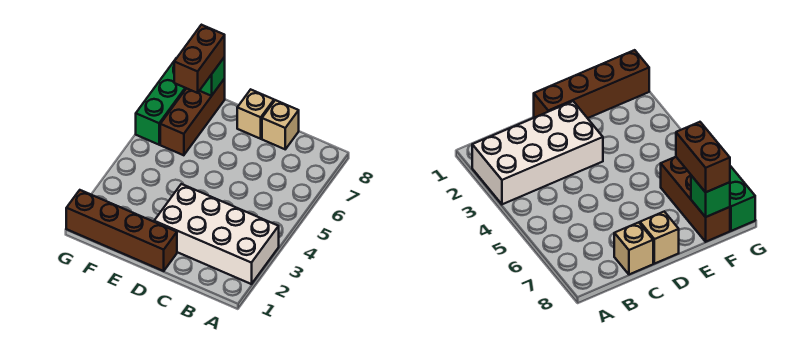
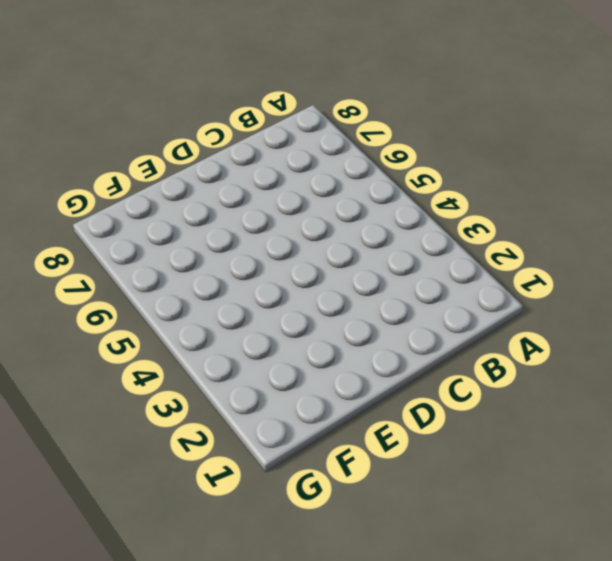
none -> white brick A2:D3 level 1
none -> tan brick C8 level 1

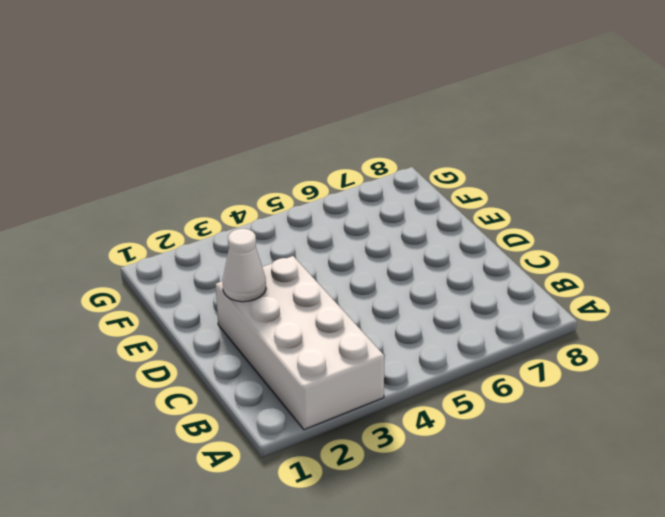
white cone D2 level 2 -> none
none -> tan brick C8 level 1
none -> brown brick D1:G1 level 1

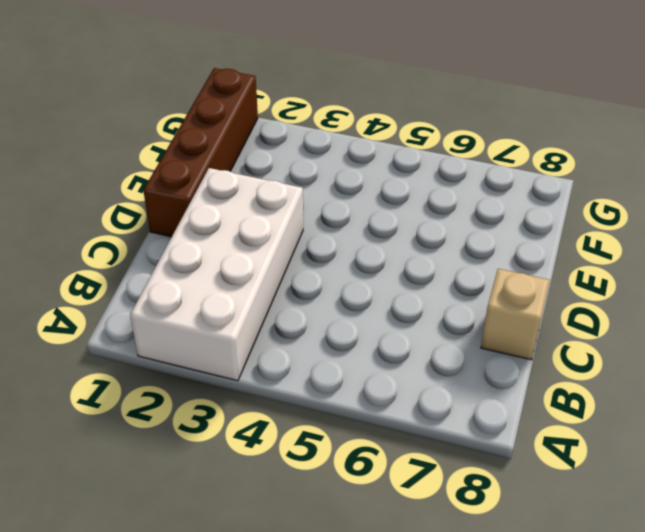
none -> tan brick D8 level 1
none -> brown brick F6:F8 level 1

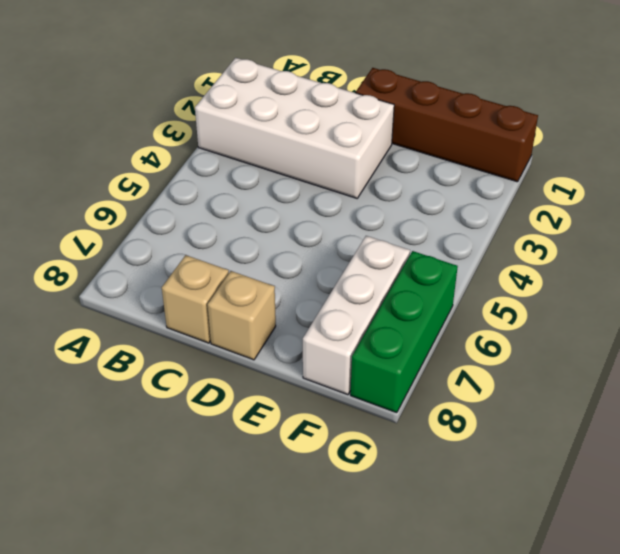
white brick F6:F8 level 1 -> brown brick F6:F8 level 1
none -> green brick F8 level 2
none -> brown brick F7:F8 level 3

